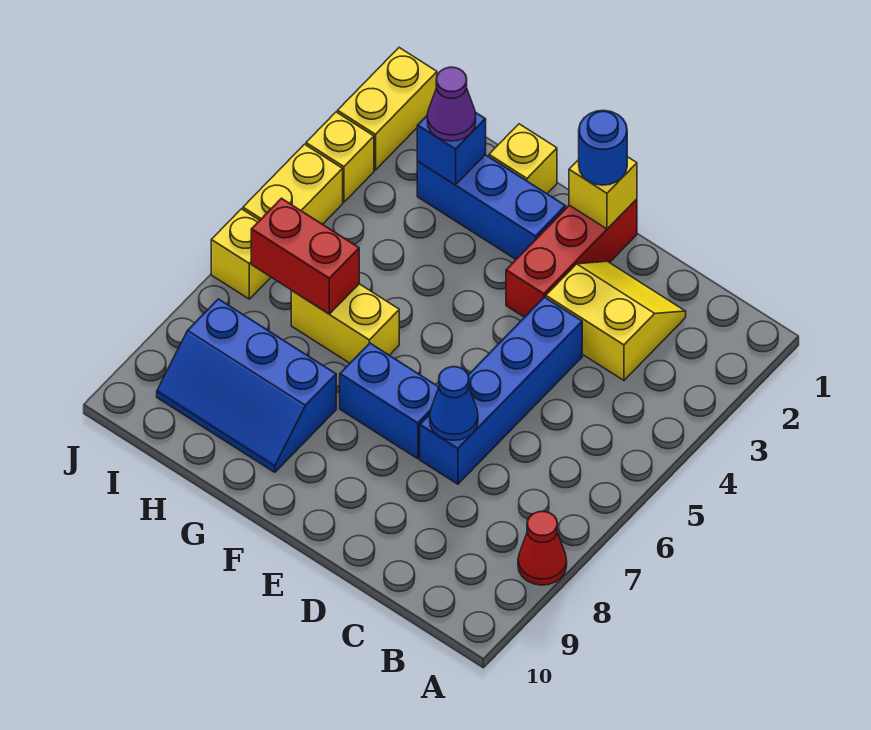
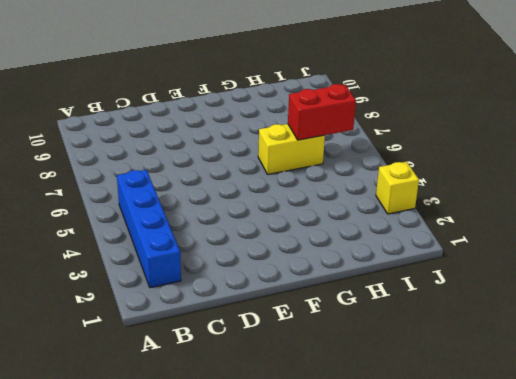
blue brick B2:B5 level 1 -> blue brick D4:D7 level 1
none -> red cone A8 level 1
none -> yellow slope C2:D3 level 1 top 3
none -> red brick E1:E3 level 1

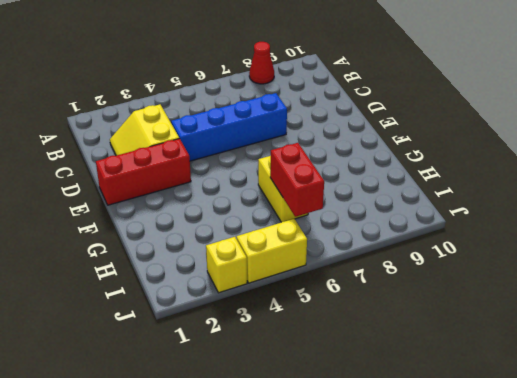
none -> blue brick E7:F7 level 1
none -> blue brick F2:H2 level 1
none -> yellow brick G1 level 1

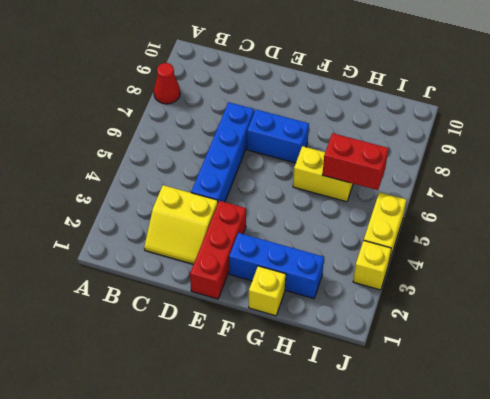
none -> blue slope G8:I9 level 1 top 8
none -> yellow brick J1:J2 level 1
none -> yellow brick J6 level 1

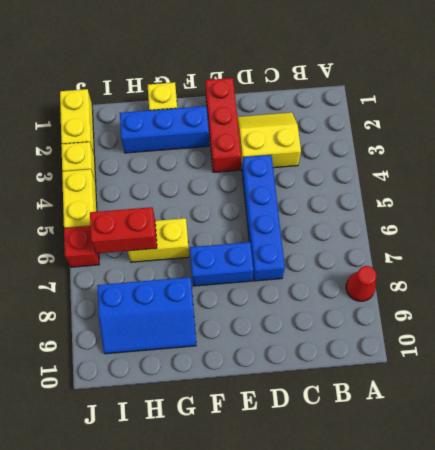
red brick J6 level 1 -> yellow brick J6 level 1
none -> blue cone D7 level 2
none -> yellow brick E1 level 2
none -> blue brick H2 level 2

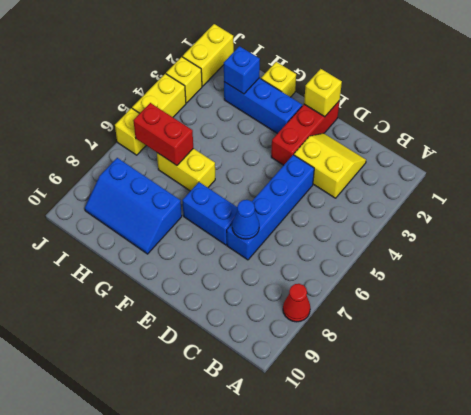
none -> blue round brick E1 level 3
none -> purple cone H2 level 3

